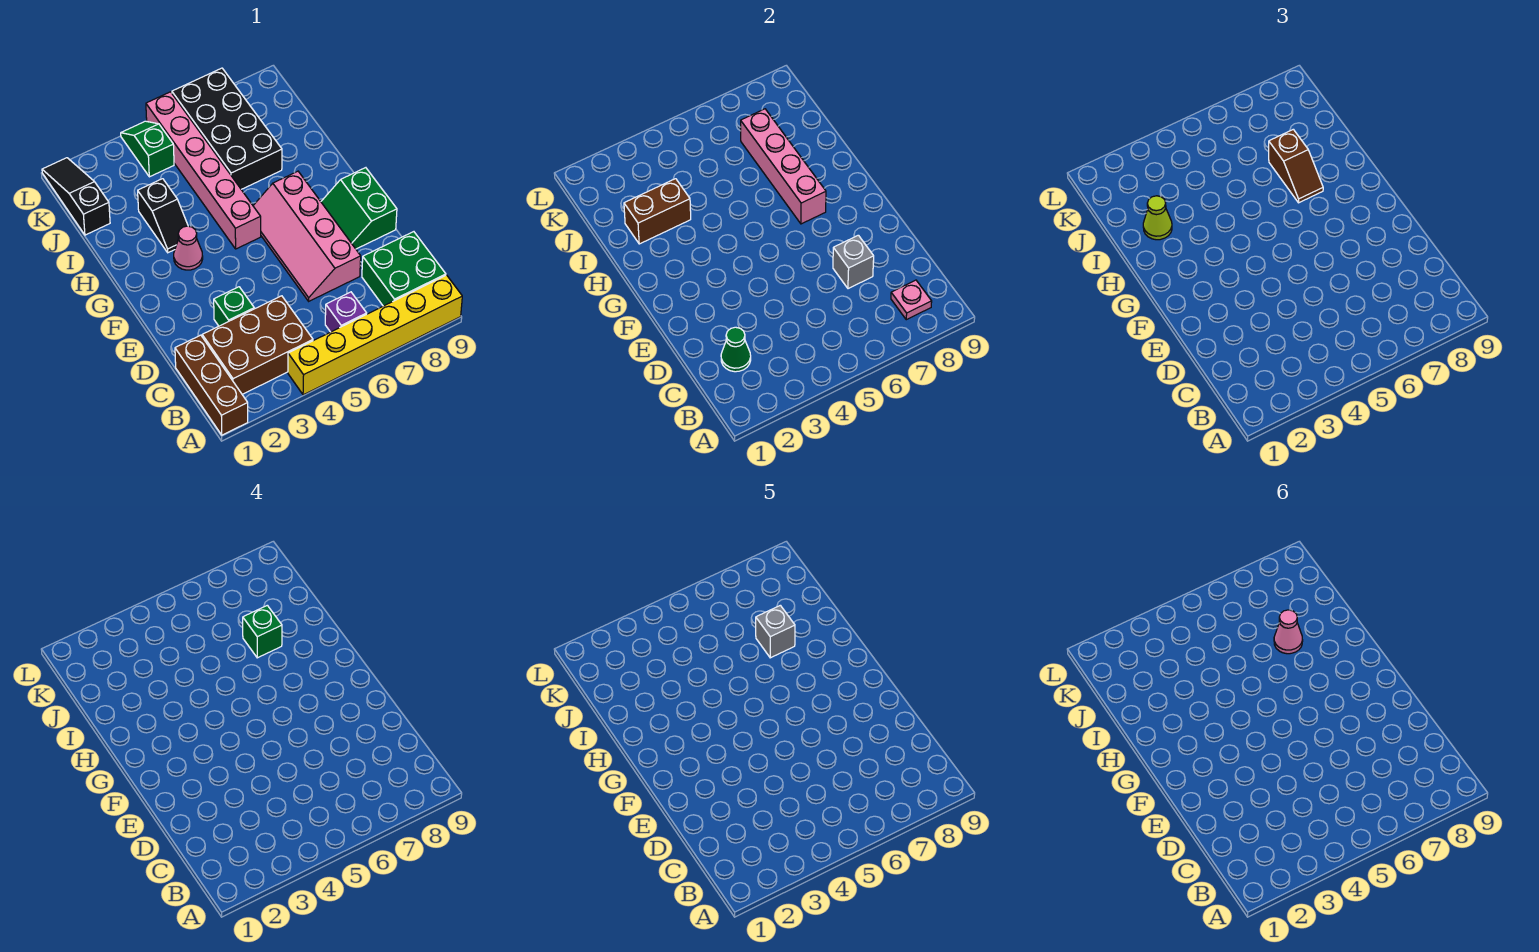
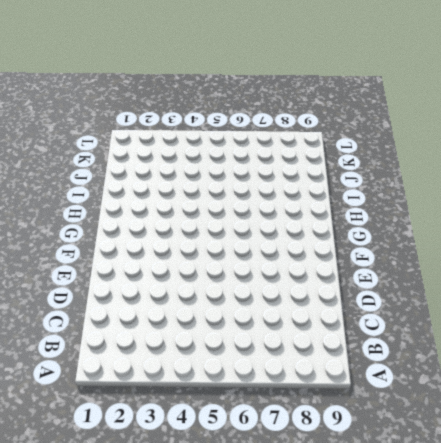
none -> brown brick A1:C1 level 1
none -> yellow brick A4:A9 level 1
none -> brown brick B2:C4 level 1

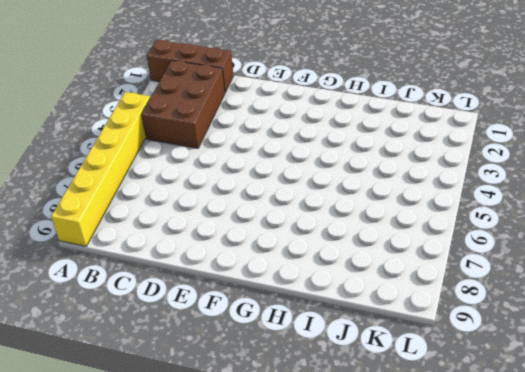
none -> purple brick B6 level 1
none -> green brick B8:C9 level 1
none -> green brick D3 level 1

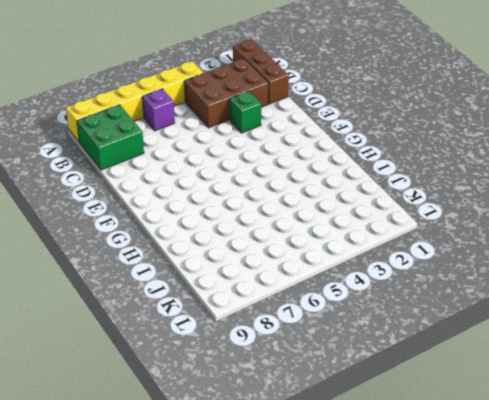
none -> pink slope D6:G7 level 1 top 7
none -> green slope E8:F9 level 1 top 9
none -> pink cone G3 level 1

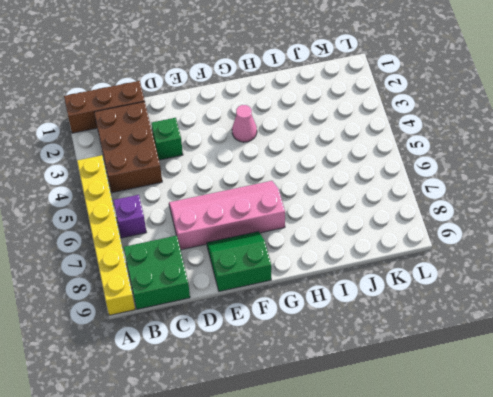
none -> pink brick G5:L5 level 1
none -> black slope H3:I3 level 1 top I
none -> black brick I6:L7 level 1

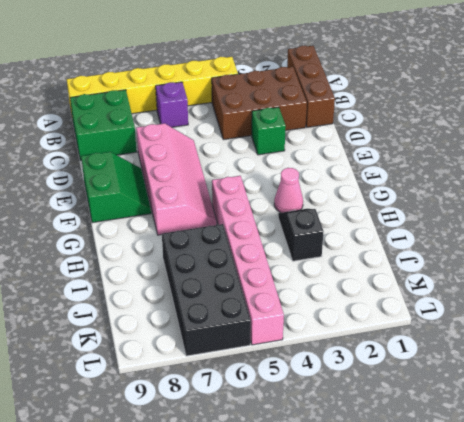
none -> black slope J1:L1 level 1 top J
none -> green slope K4:L4 level 1 top K
none -> pink plate B8 level 2

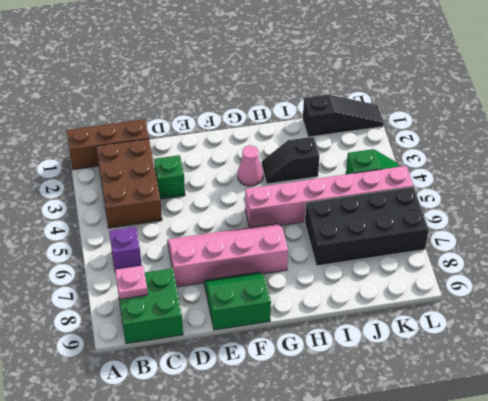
none -> yellow brick A4:A9 level 1
none -> green cone C2 level 2
none -> grey brick D7 level 2

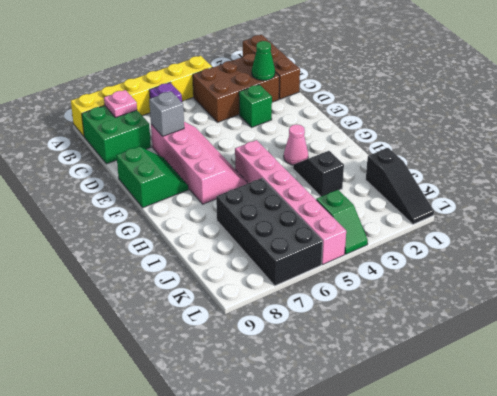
none -> pink brick G7:J7 level 2
none -> brown brick I2:I3 level 2
none -> brown slope H7:I7 level 3 top I

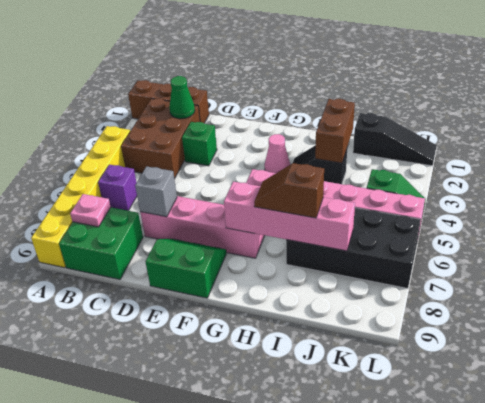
none -> lime cone I2 level 3
none -> green brick I7 level 4
none -> grey brick I7 level 5

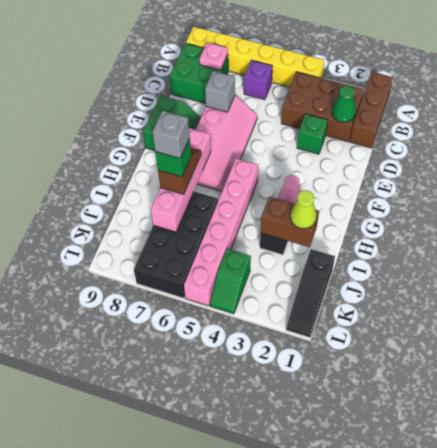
none -> pink cone I7 level 6

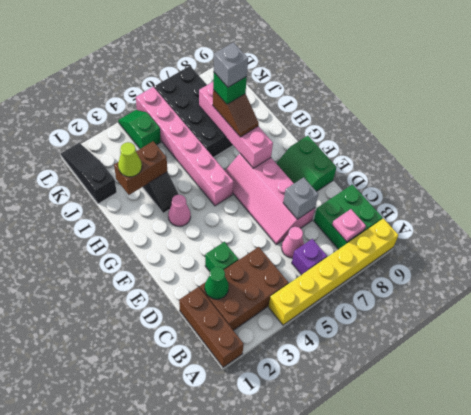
pink cone C6 level 1 -> pink cone I7 level 6

